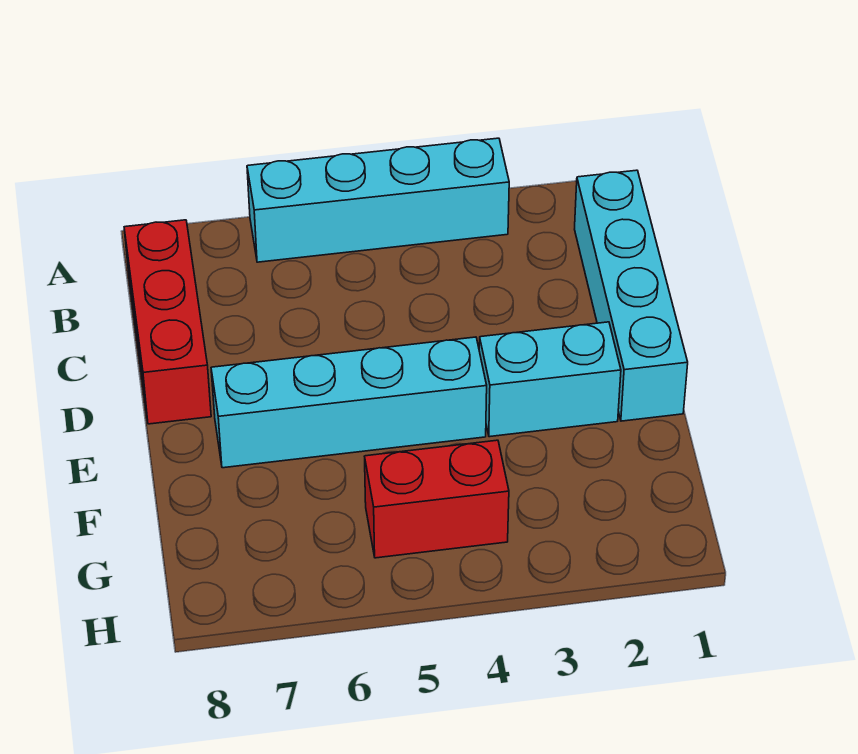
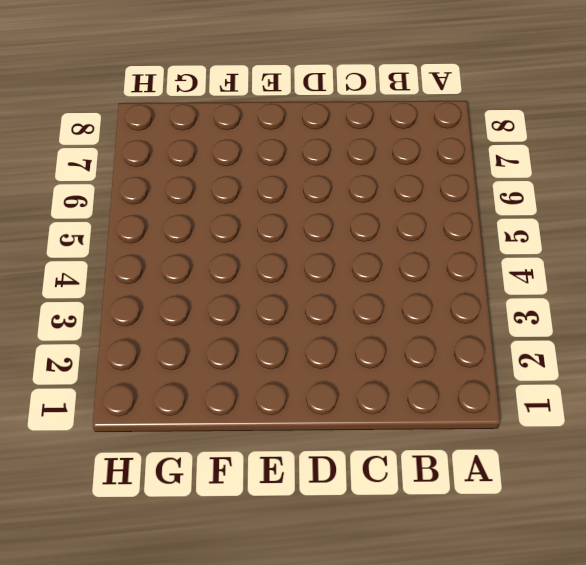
none -> cyan brick A3:A6 level 1
none -> cyan brick B1:E1 level 1

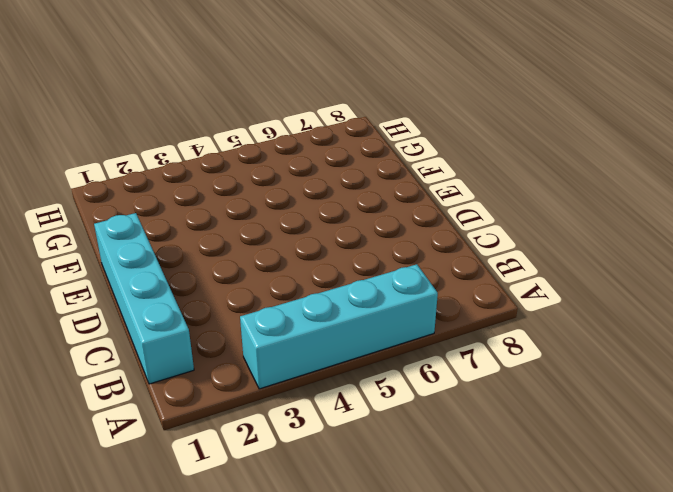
none -> red brick B8:D8 level 1
none -> cyan brick E2:E3 level 1

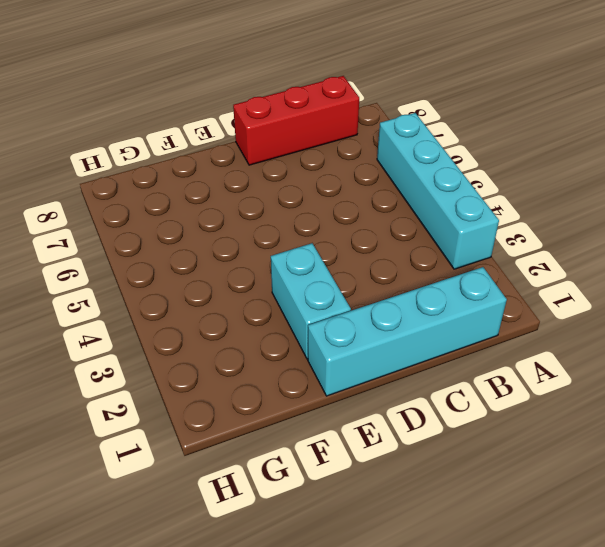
none -> cyan brick E4:E7 level 1
none -> red brick G4:G5 level 1

